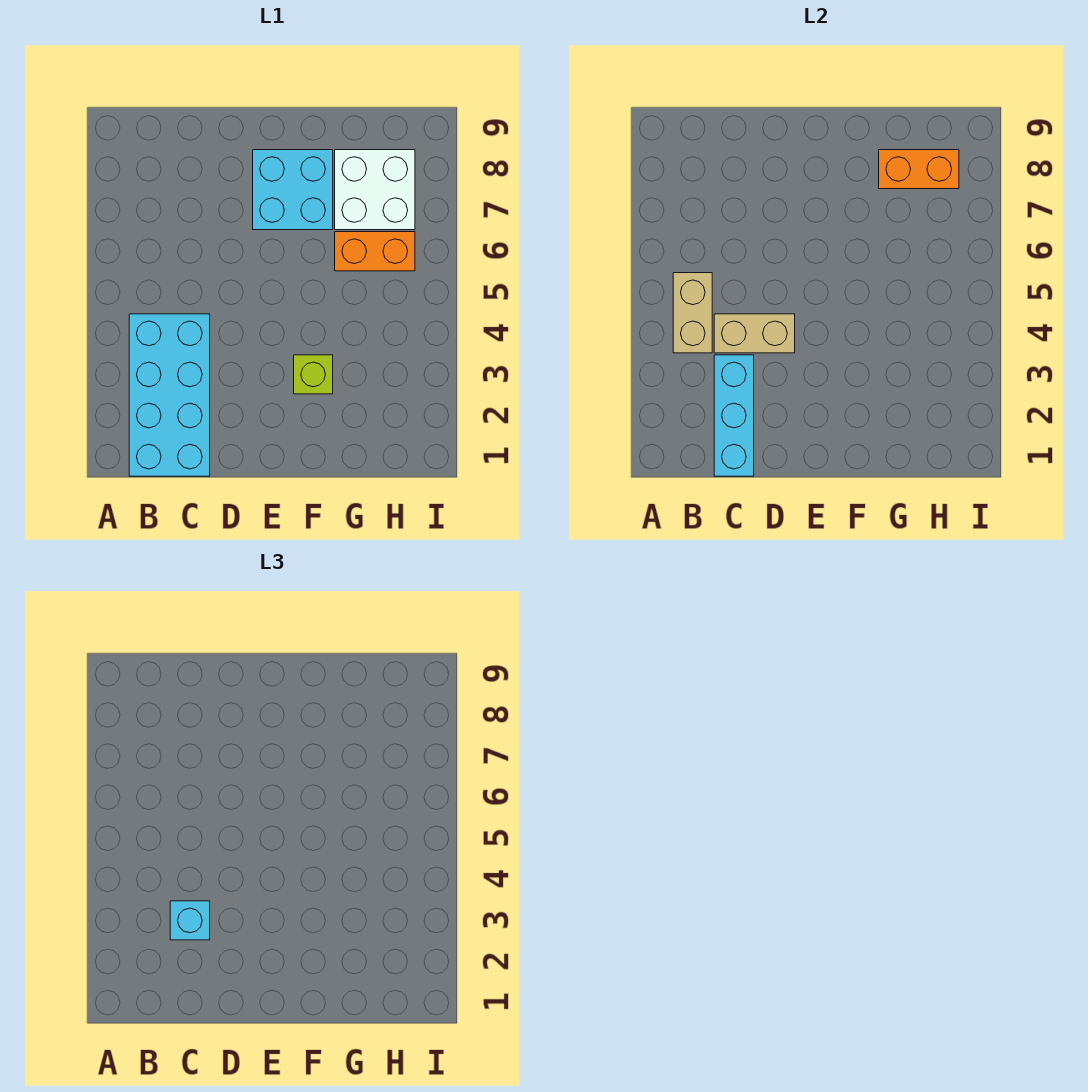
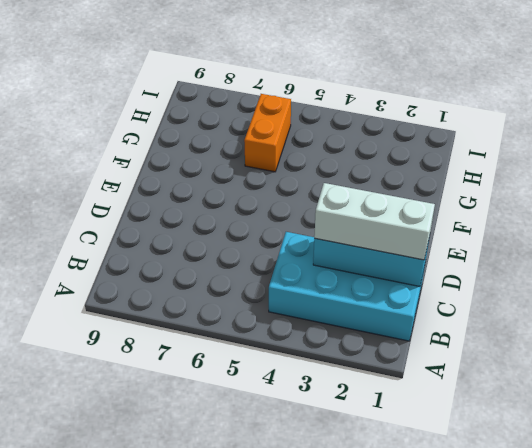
white brick C1:C3 level 3 -> cyan brick C3 level 3
none -> cyan brick E7:F8 level 1
none -> lime brick F3 level 1

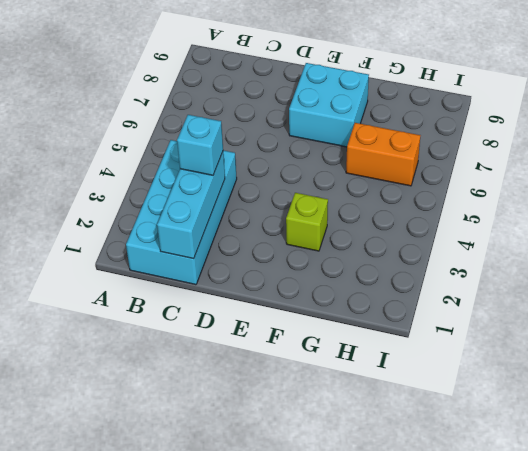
none -> white brick G7:H8 level 1
none -> tan brick B4:B5 level 2

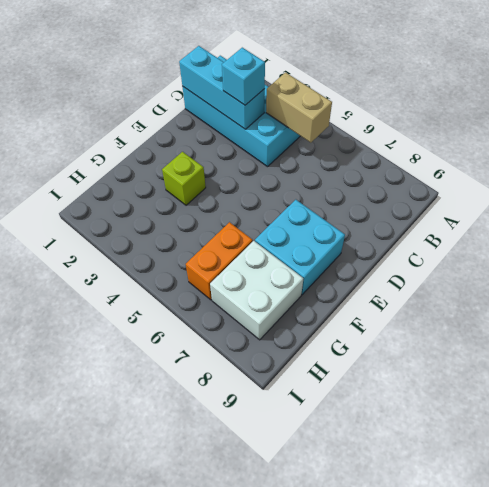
none -> tan brick C4:D4 level 2
none -> orange brick G8:H8 level 2

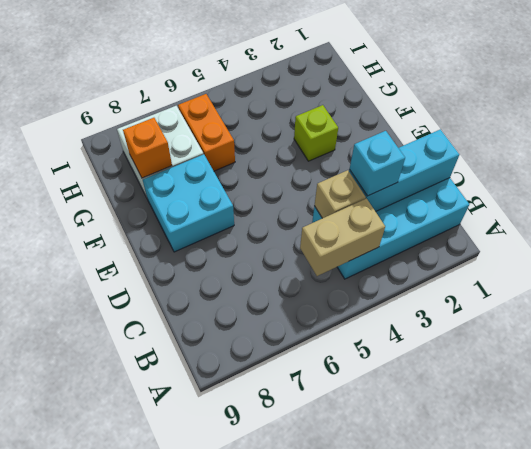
tan brick C4 level 2 -> tan brick C4:D4 level 2
orange brick G8 level 2 -> orange brick G8:H8 level 2

